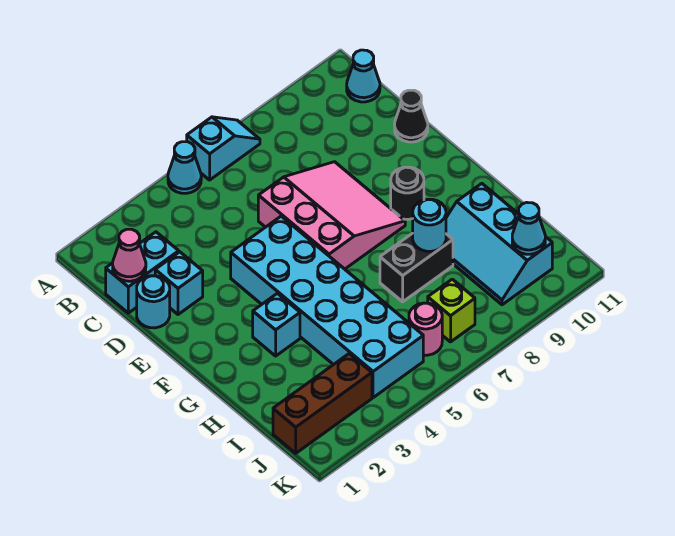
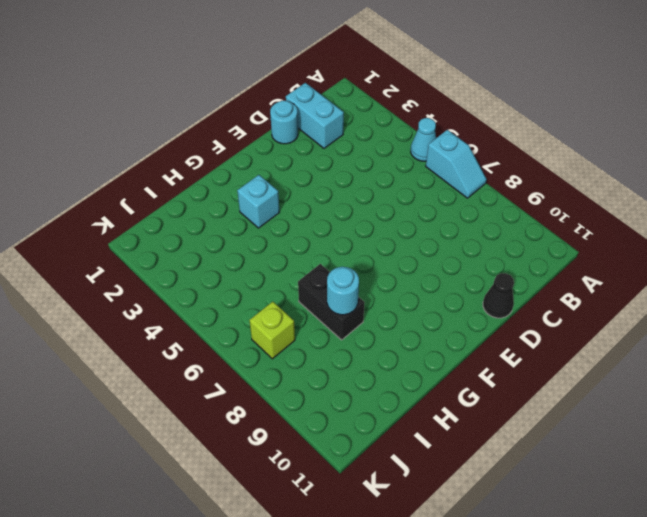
none -> cyan cone B11 level 1
none -> cyan brick D2 level 1
none -> pink slope D6:F8 level 1 top 6

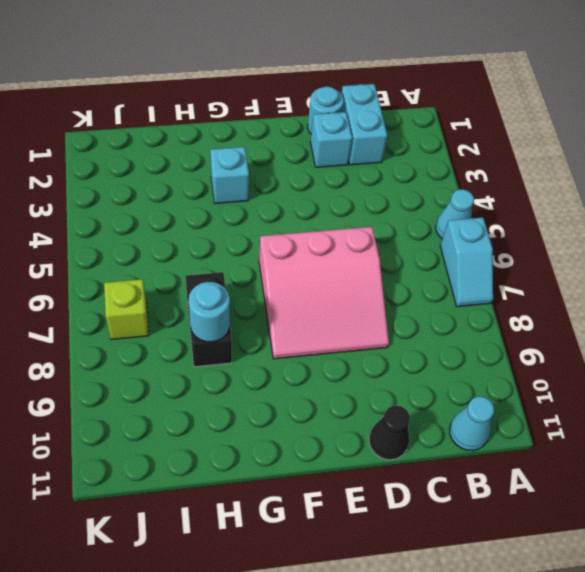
none -> cyan brick E4:J5 level 1
none -> black round brick F9 level 1
none -> cyan slope H9:J10 level 1 top 10

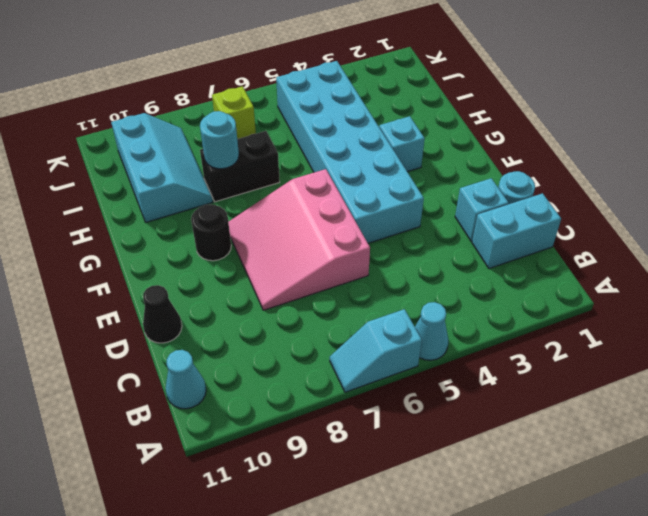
none -> brown brick J1:J3 level 1
none -> pink round brick J6 level 1
none -> pink cone C1 level 2

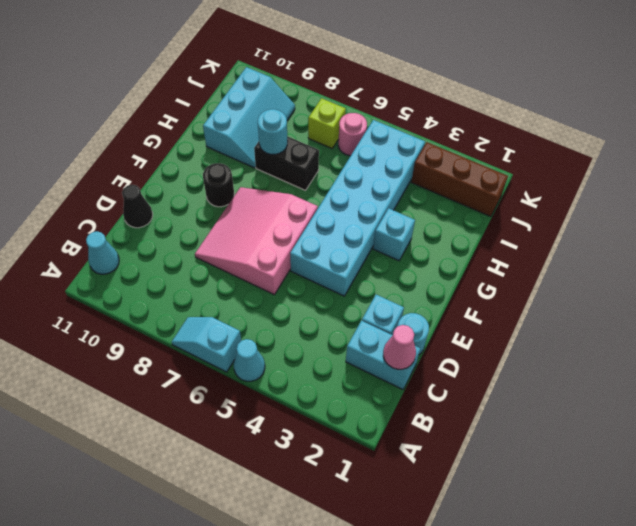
none -> cyan cone J10 level 2

